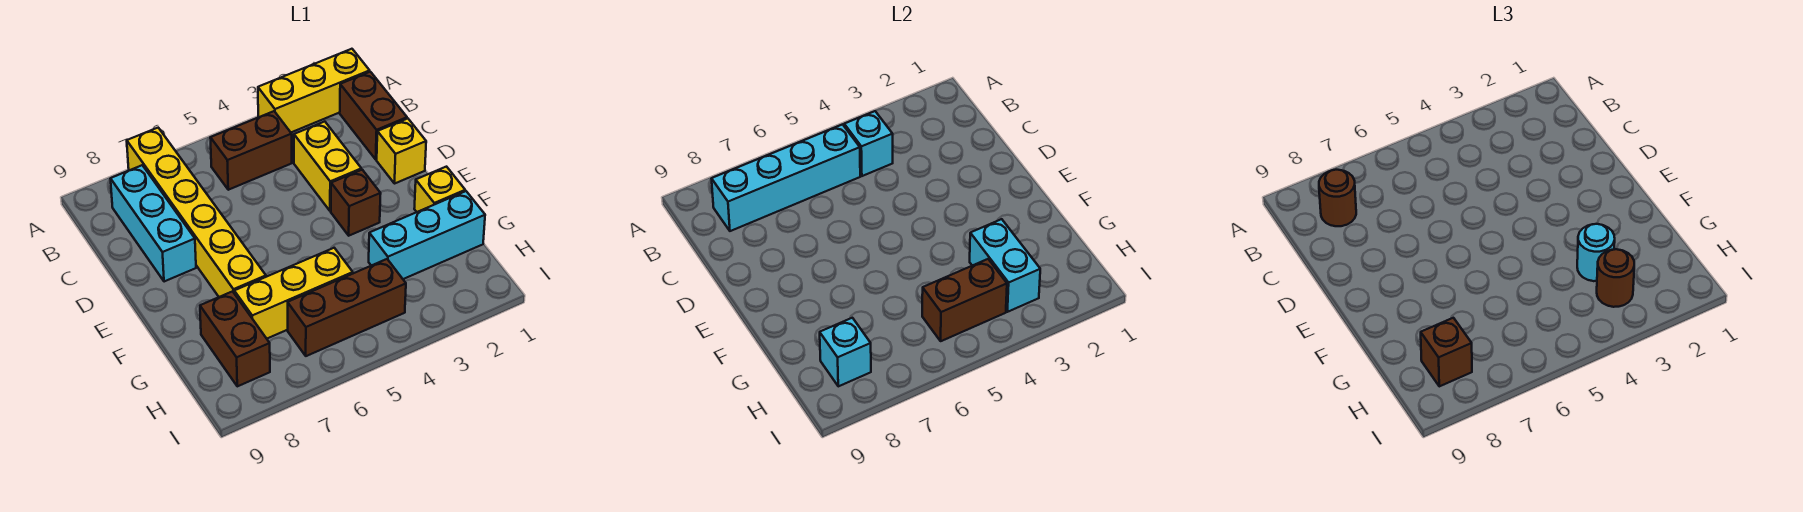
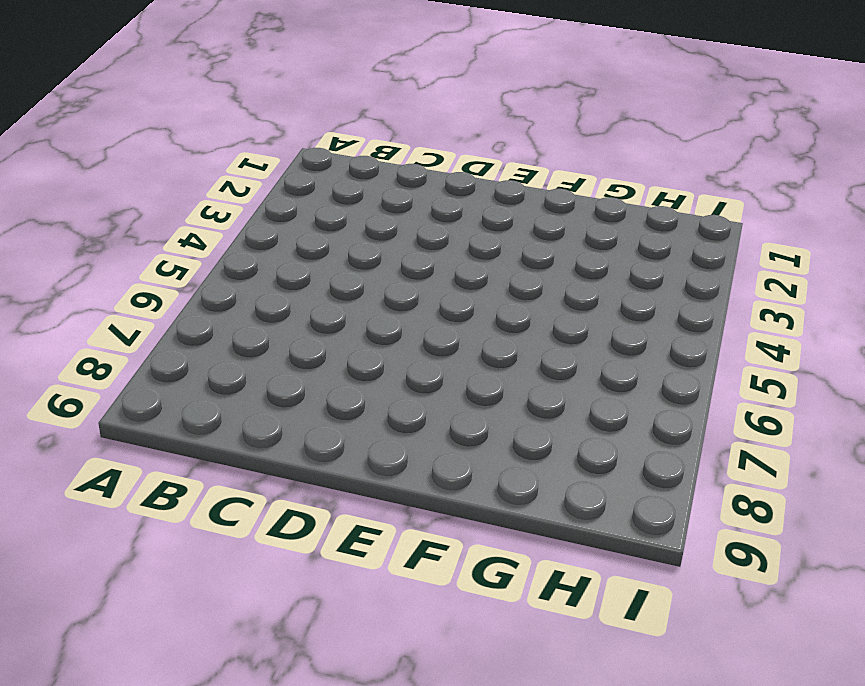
none -> yellow brick A1:A3 level 1
none -> yellow brick A7:F7 level 1
none -> brown brick B1:C1 level 1

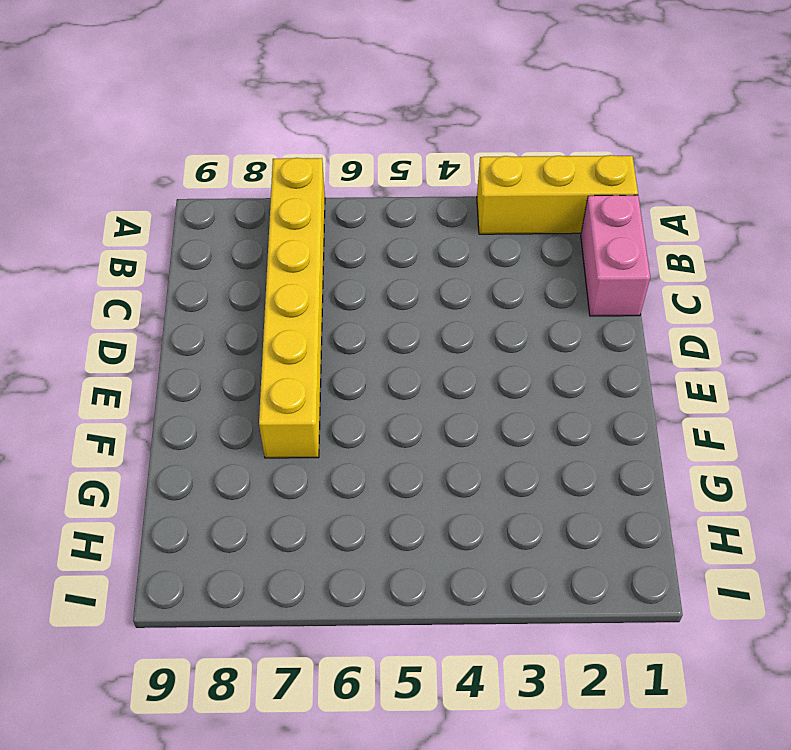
pink brick B1:C1 level 1 -> brown brick B1:C1 level 1
none -> brown brick B4:B5 level 1
none -> cyan brick B8:D8 level 1
none -> yellow brick C3:D3 level 1

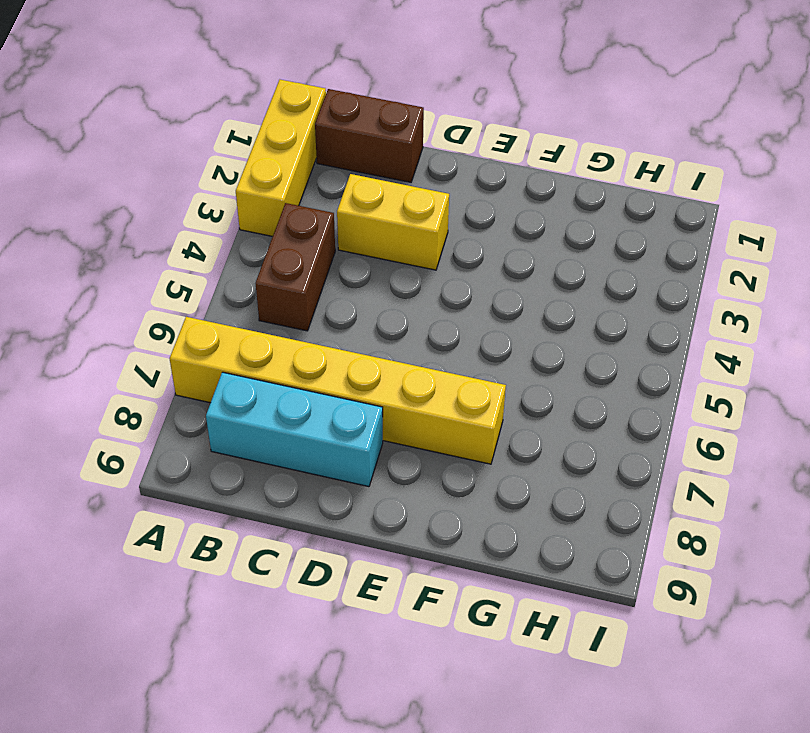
none -> yellow brick D1 level 1
none -> brown brick E3 level 1
none -> yellow brick F1 level 1

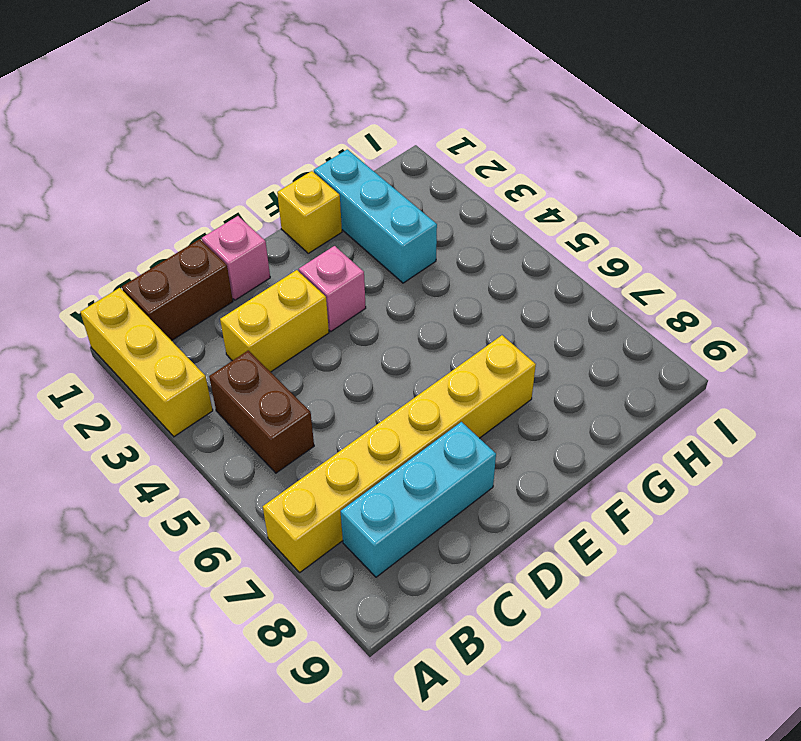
pink brick D1 level 1 -> yellow brick D1 level 1
pink brick E3 level 1 -> brown brick E3 level 1
none -> yellow brick G5:G7 level 1
none -> brown brick G8:H8 level 1
none -> brown brick H4:H6 level 1

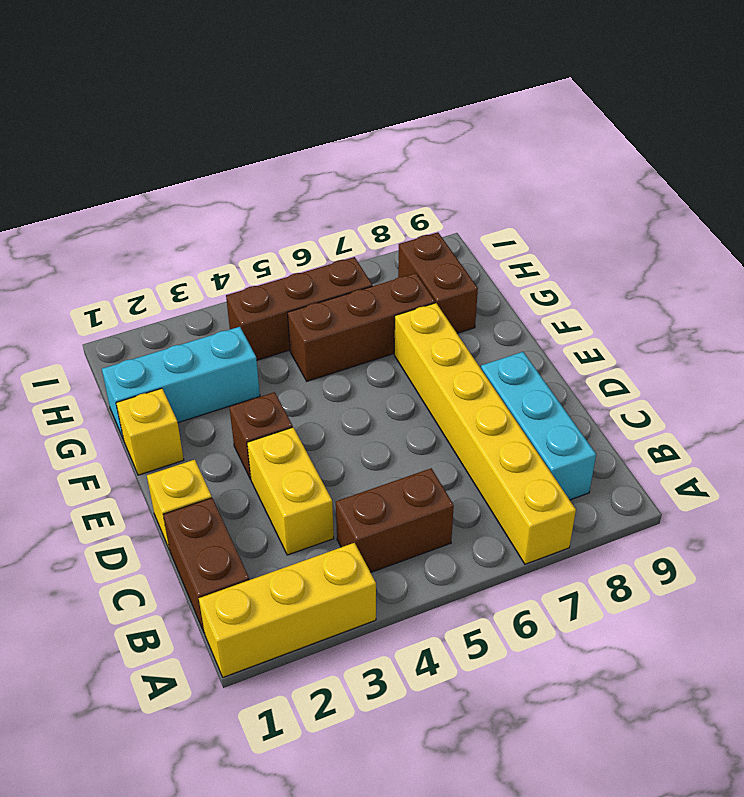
brown brick G5:G7 level 1 -> yellow brick G5:G7 level 1
none -> cyan brick B4 level 2
none -> cyan brick B5:B8 level 2
none -> cyan brick G3:H3 level 2

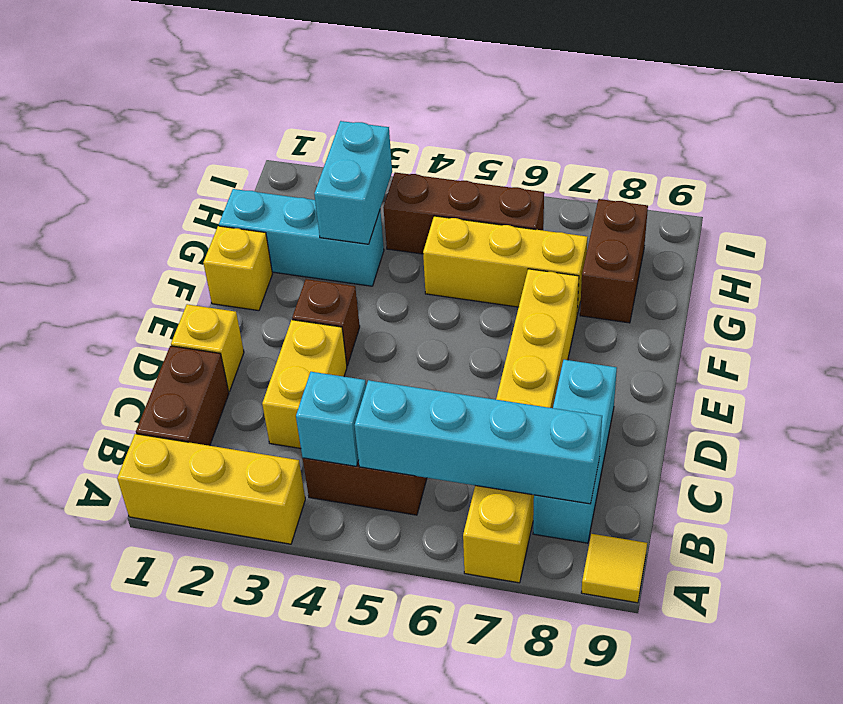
yellow tile A9 level 1 -> none
none -> brown brick H4:H5 level 2
none -> cyan brick H8 level 2
none -> brown round brick B8 level 3

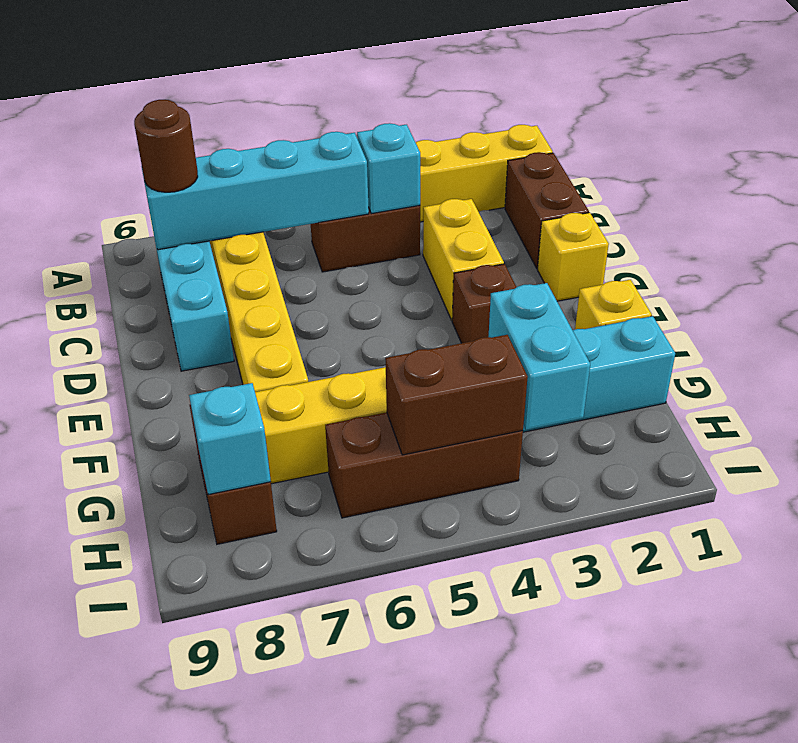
none -> cyan round brick G3 level 3
none -> brown round brick H3 level 3
none -> brown brick H8 level 3

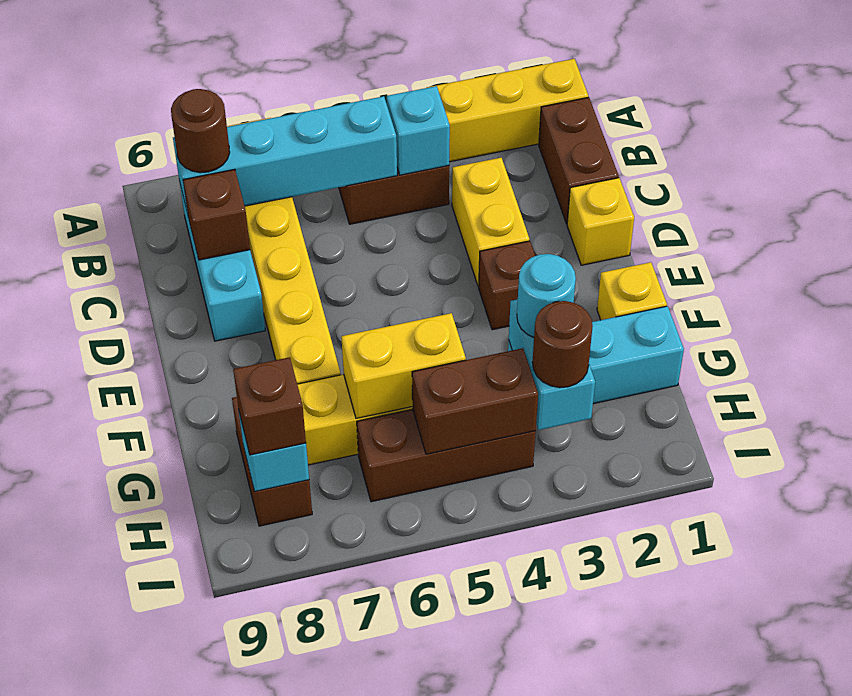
brown brick C8 level 2 -> none
yellow brick G5:G6 level 2 -> none

